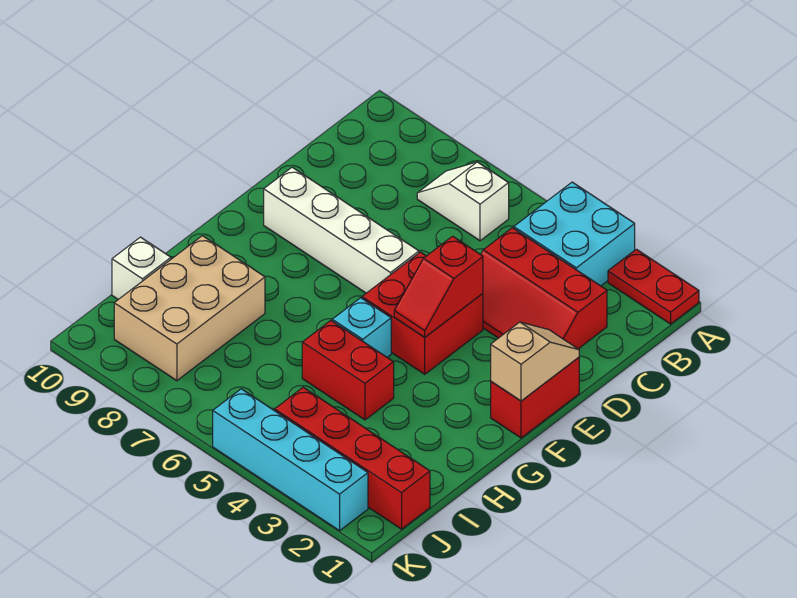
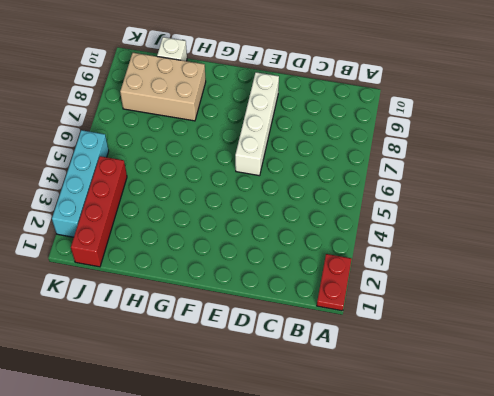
none -> cyan brick A3:B4 level 1
none -> white slope B6:B7 level 1 top 6
none -> red slope C2:D4 level 1 top C

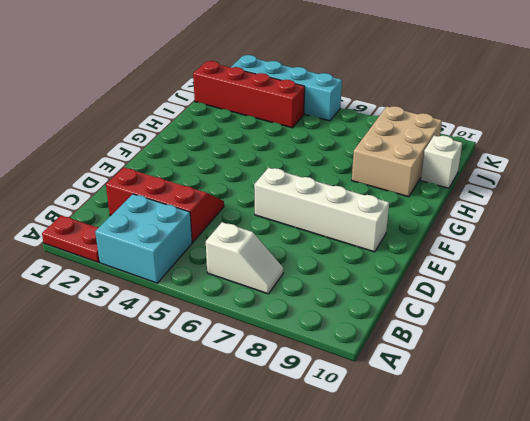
none -> red brick E1:F1 level 1
none -> red brick E4:F5 level 1
none -> cyan brick G5 level 1

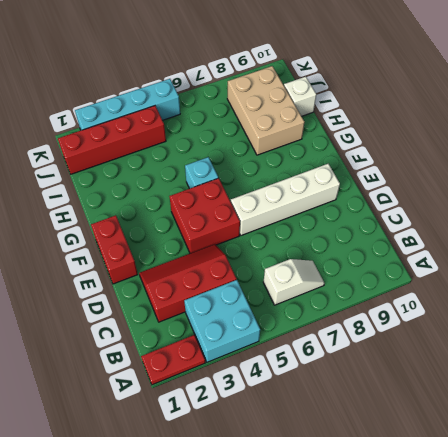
none -> red brick H4:H5 level 1
none -> tan slope E1:F1 level 2 top F
none -> red slope E4:F4 level 2 top E

